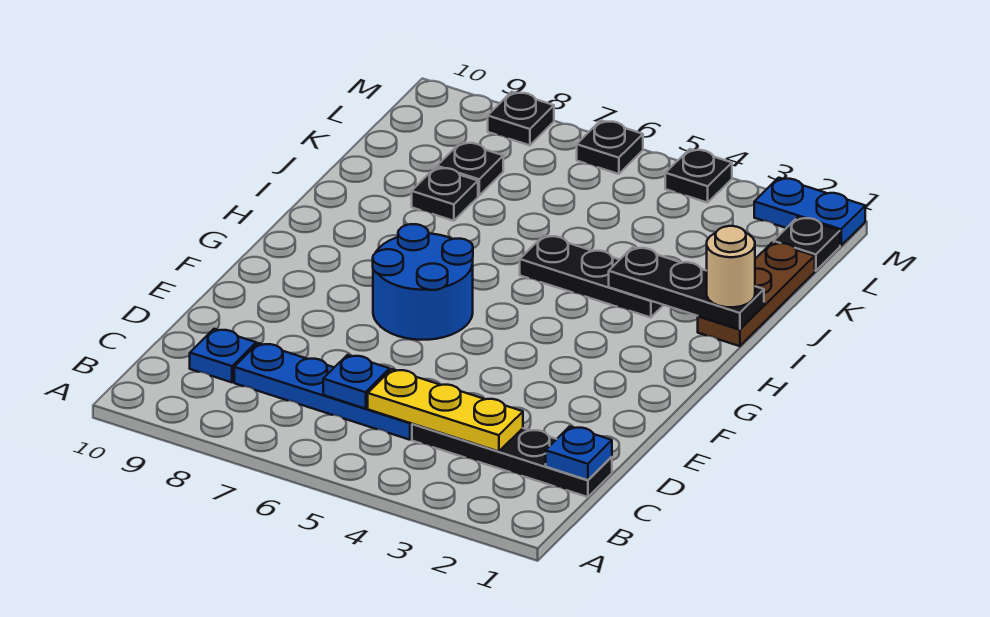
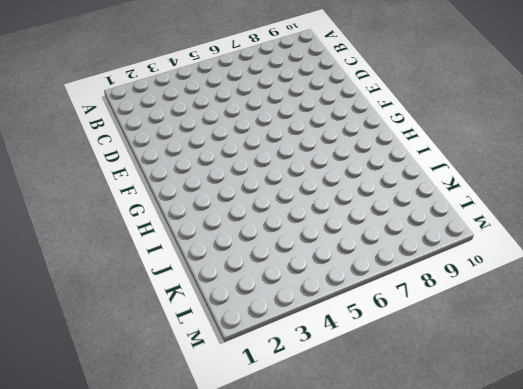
none -> black plate C1:C4 level 1
none -> blue plate C5:C8 level 1
none -> blue plate C9 level 1

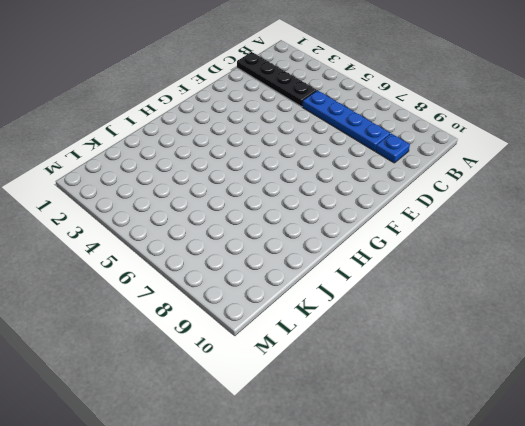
none -> blue round brick F6:G7 level 1
none -> brown plate I1:K1 level 1
none -> black plate I3:I5 level 1

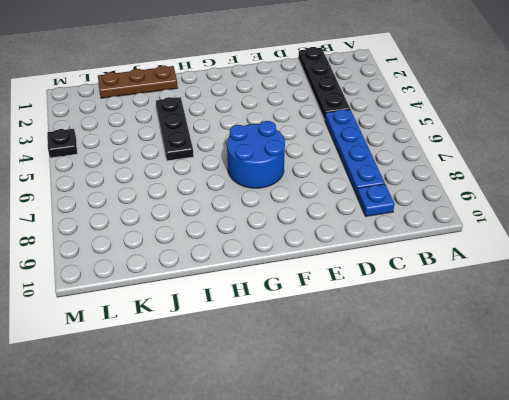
none -> black plate J8 level 1
none -> black plate K8 level 1
none -> black plate L1 level 1

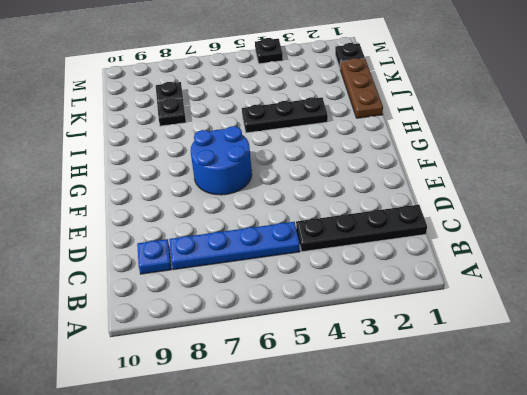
none -> blue plate M1:M2 level 1
none -> black plate M6 level 1
none -> black plate M8 level 1

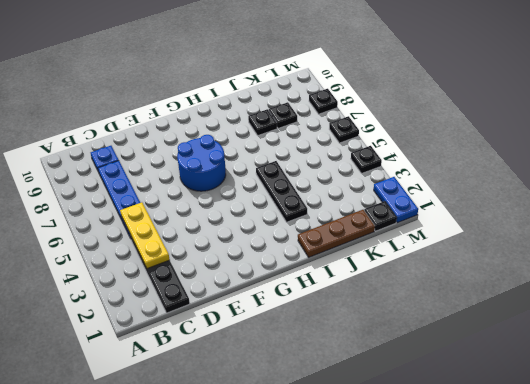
none -> blue plate C1 level 2
none -> blue plate C6 level 2
none -> black plate I1:I3 level 2

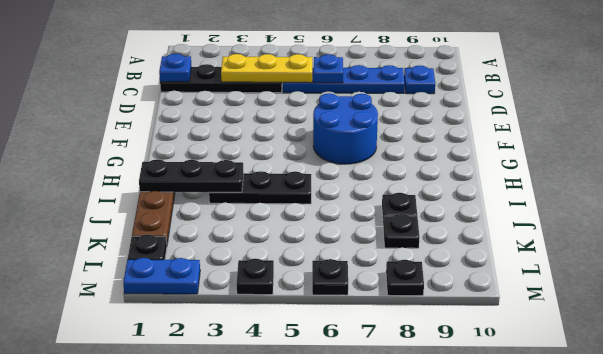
none -> tan round brick I1 level 3

